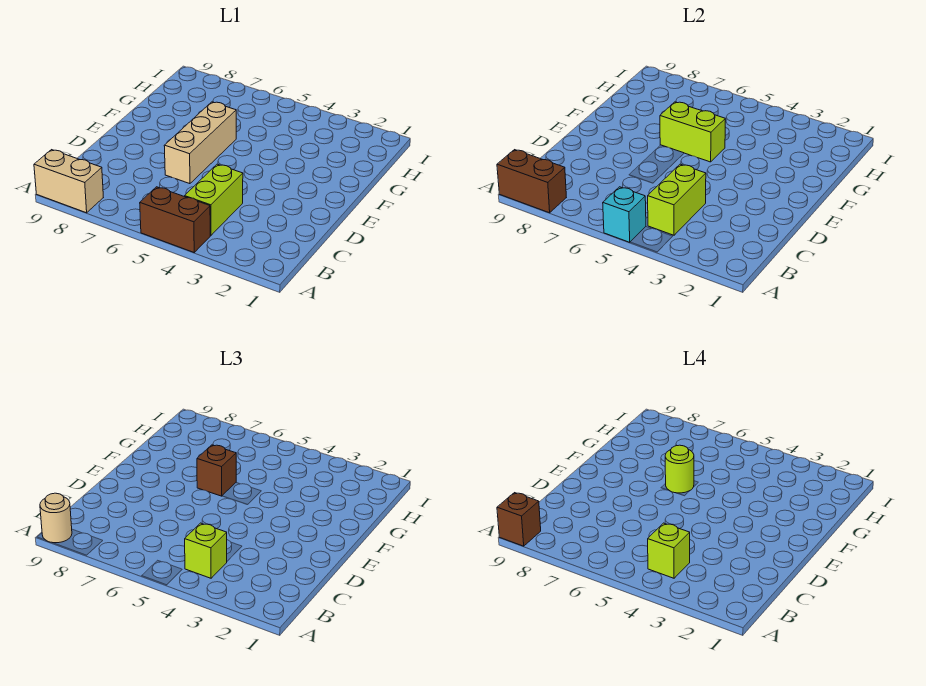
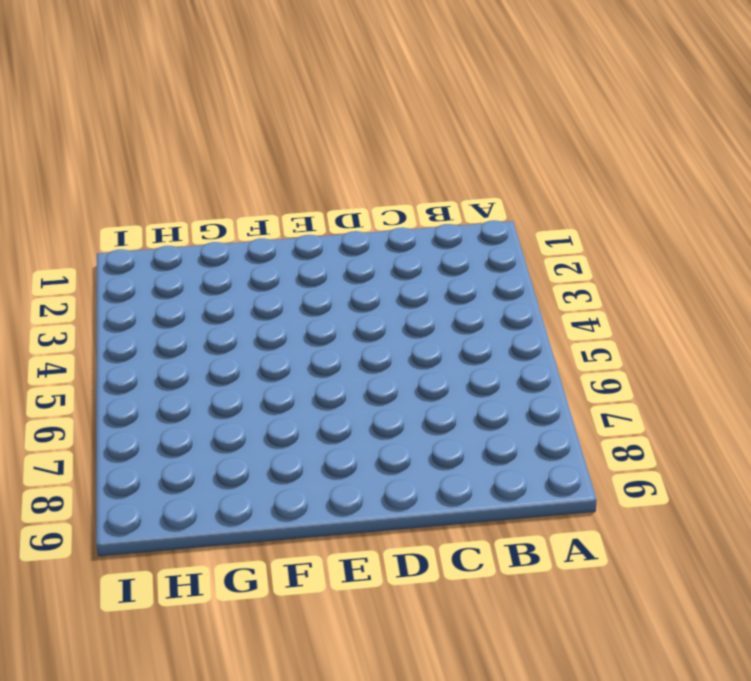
none -> brown brick A4:A5 level 1
none -> tan brick A8:A9 level 1
none -> lime brick B4:C4 level 1

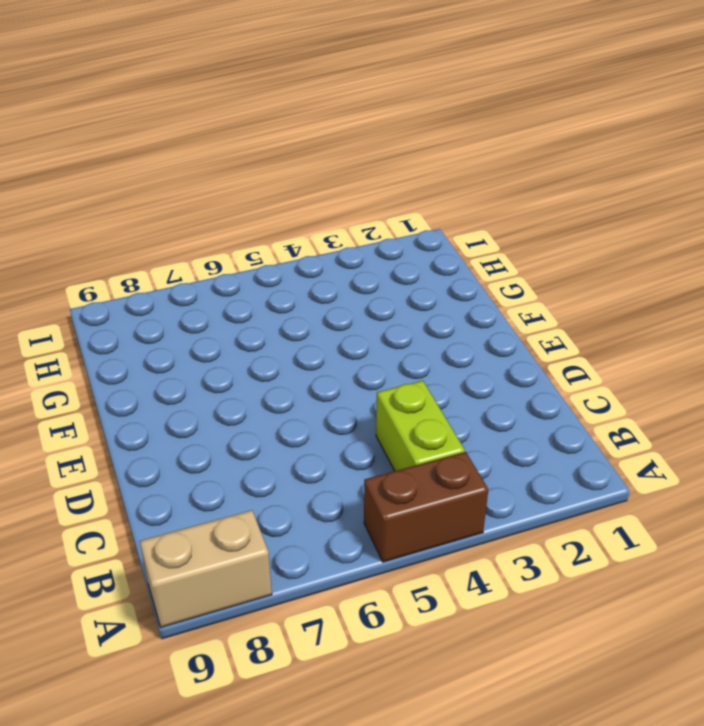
none -> tan brick D6:F6 level 1
none -> cyan brick A5 level 2
none -> brown brick A8:A9 level 2

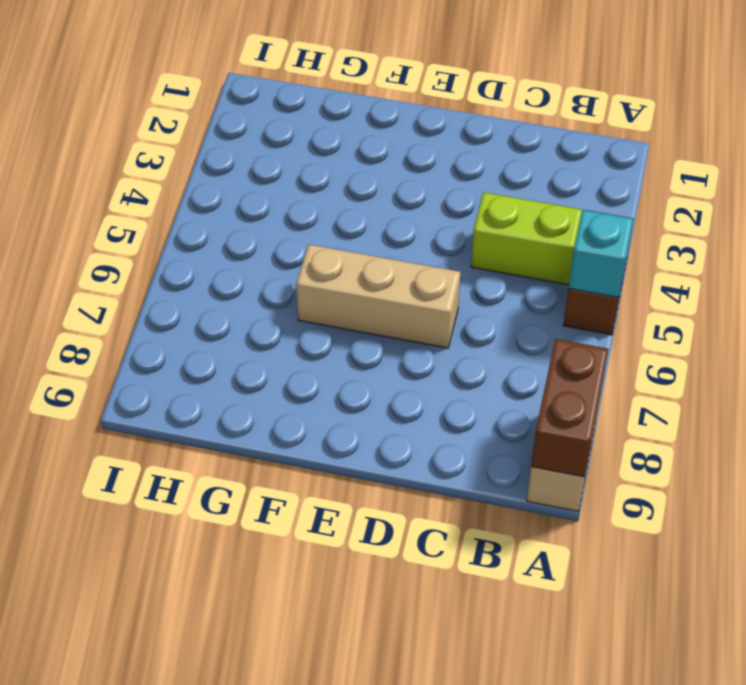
none -> lime brick B4:C4 level 2
none -> lime brick F5:F6 level 2
none -> tan round brick A9 level 3

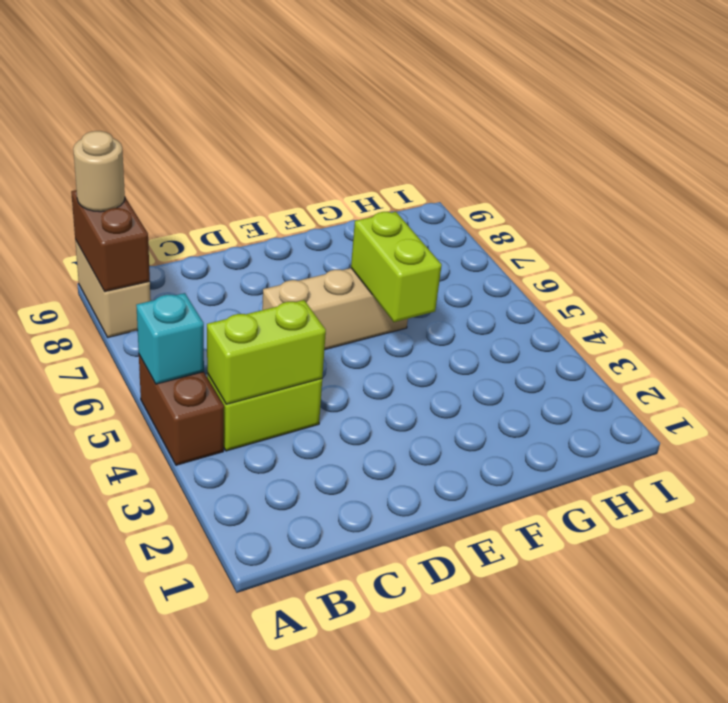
none -> lime brick B4 level 3
none -> brown brick F6 level 3
none -> brown brick A9 level 4

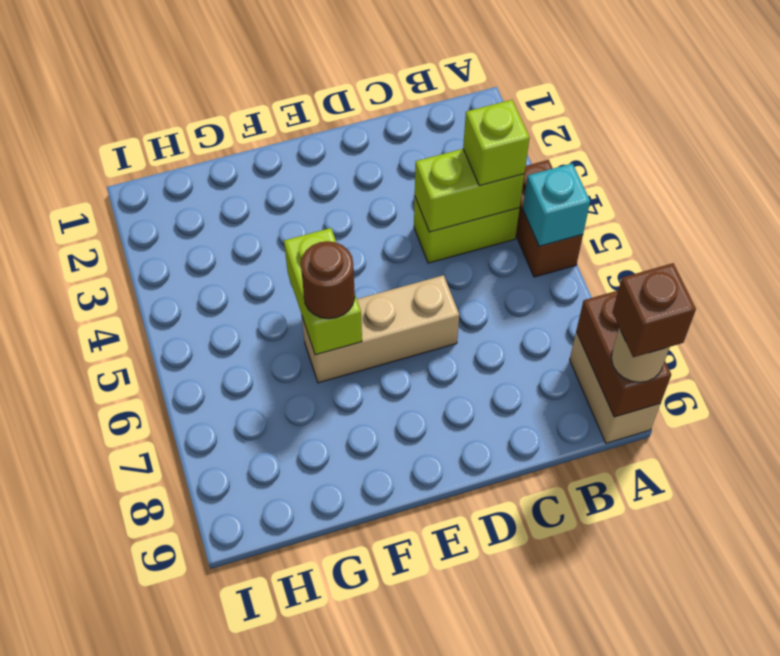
brown round brick F6 level 3 -> brown brick F6 level 3
none -> lime brick B4 level 4
none -> lime round brick F6 level 4

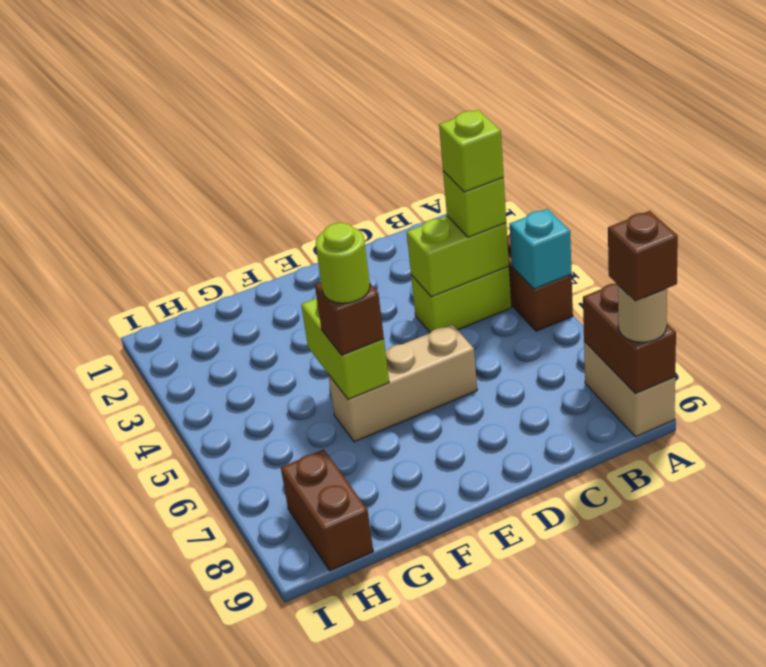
brown brick H8:H9 level 1 -> none

